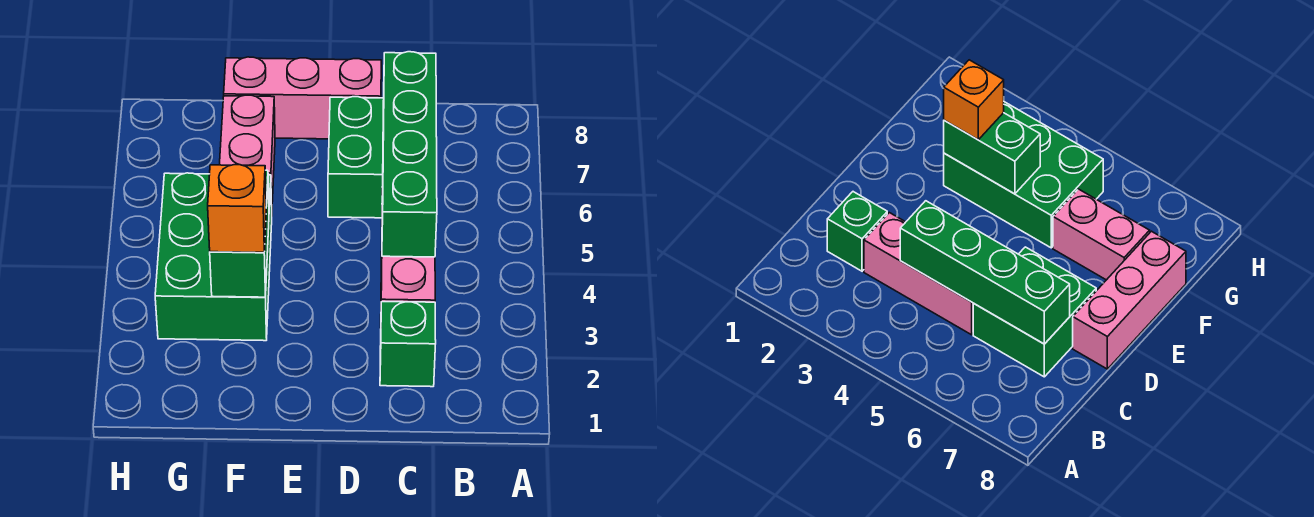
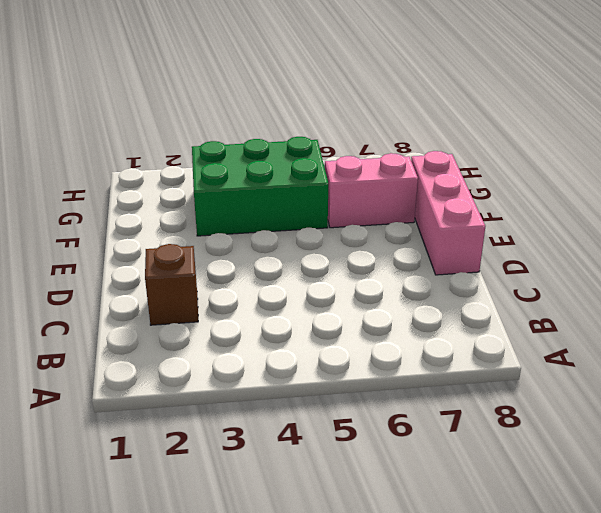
brown brick C2 level 1 -> green brick C2 level 1
none -> pink brick C3:C5 level 1
none -> green brick C6:D7 level 1

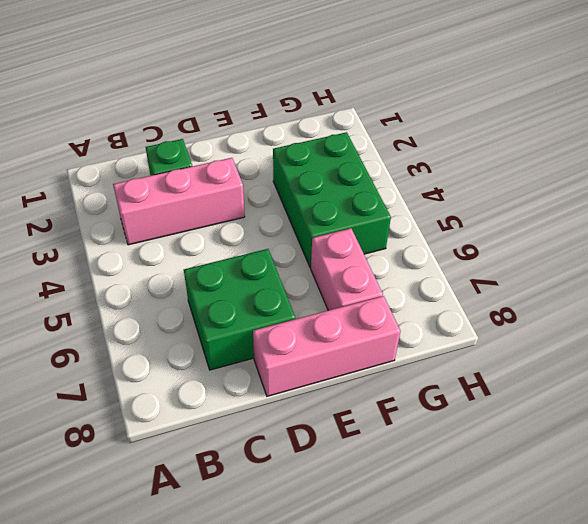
pink brick B3:D3 level 1 -> pink brick C3:C5 level 1
none -> green brick C4:C7 level 2
none -> green brick F3:F4 level 2

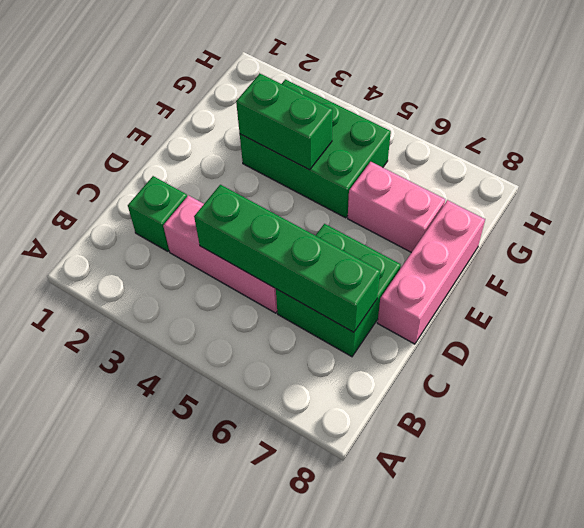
none -> orange brick F3 level 3

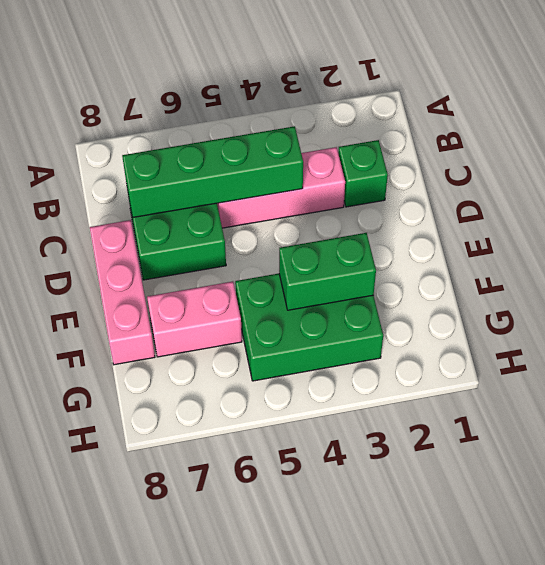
none -> orange brick F3 level 3

